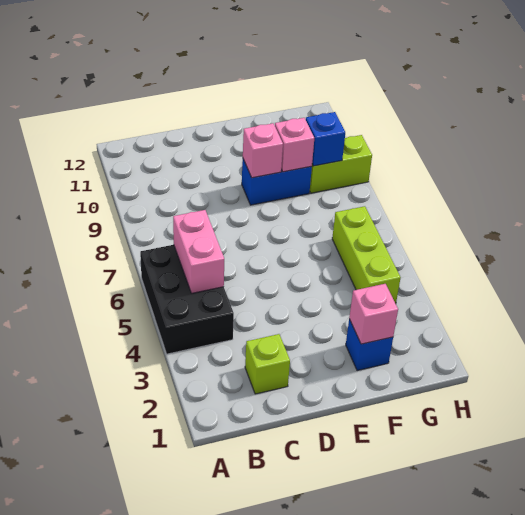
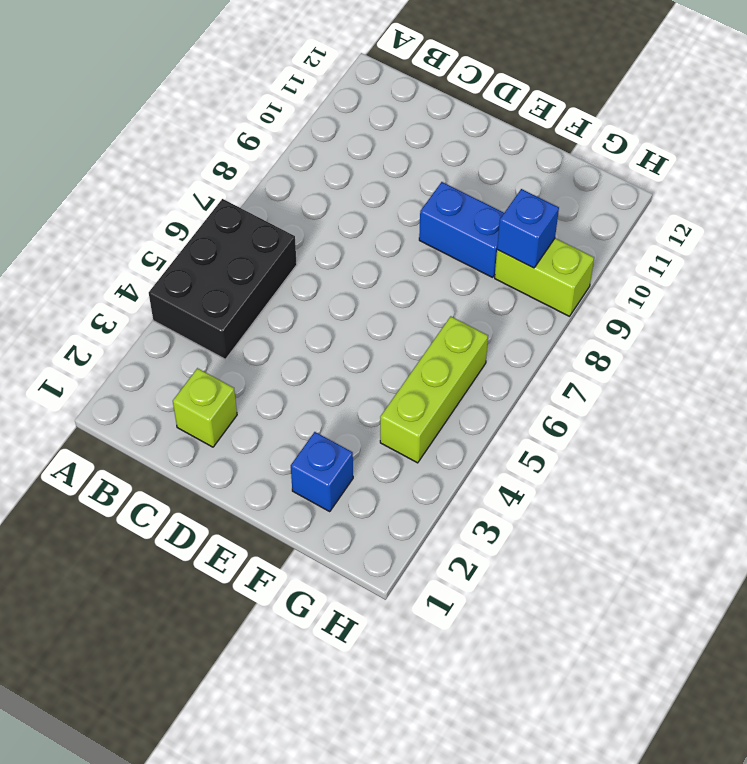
none -> pink brick B5:B6 level 2
none -> pink brick E9 level 2

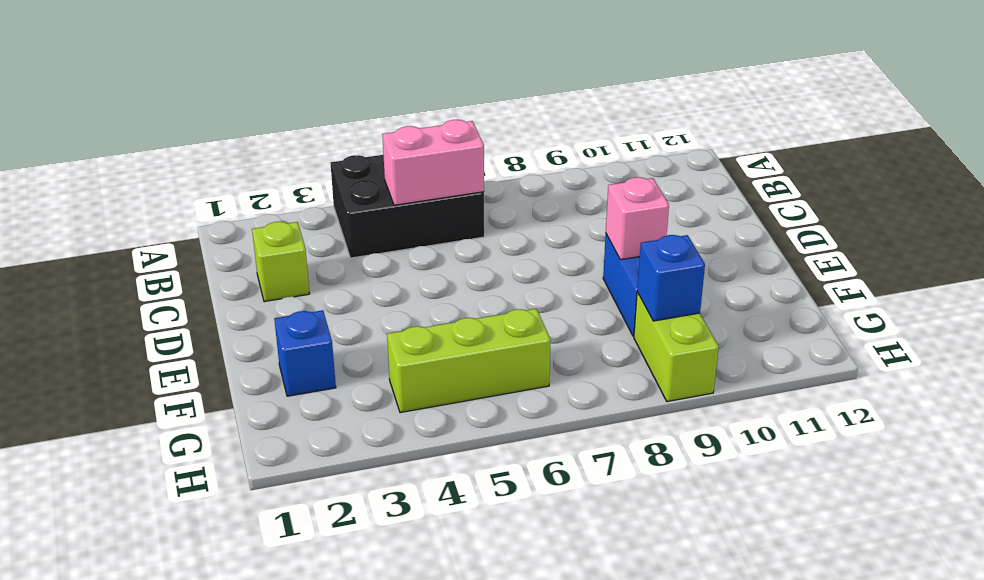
none -> pink brick F2 level 2
none -> pink brick F9 level 2

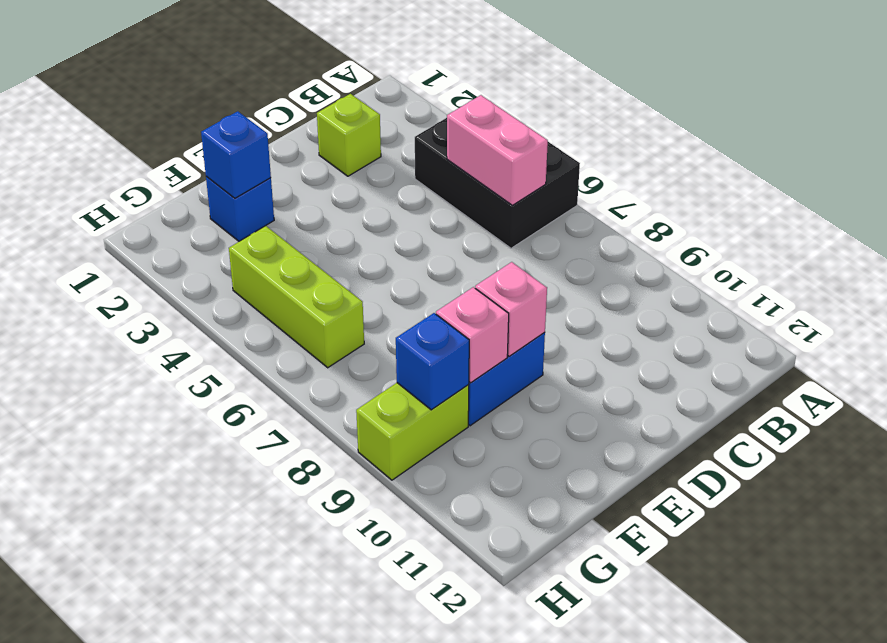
blue brick F2 level 2 -> pink brick F2 level 2

